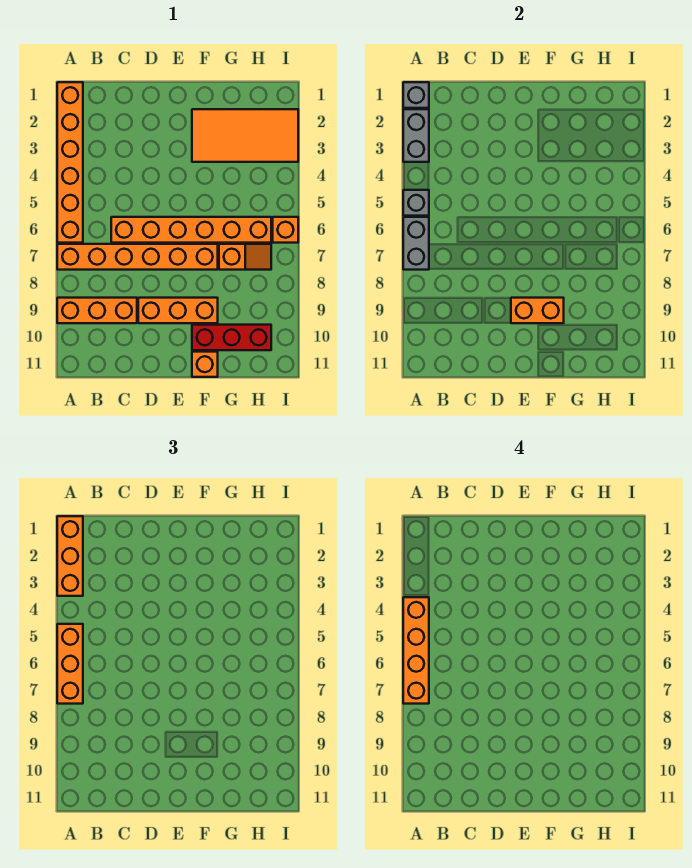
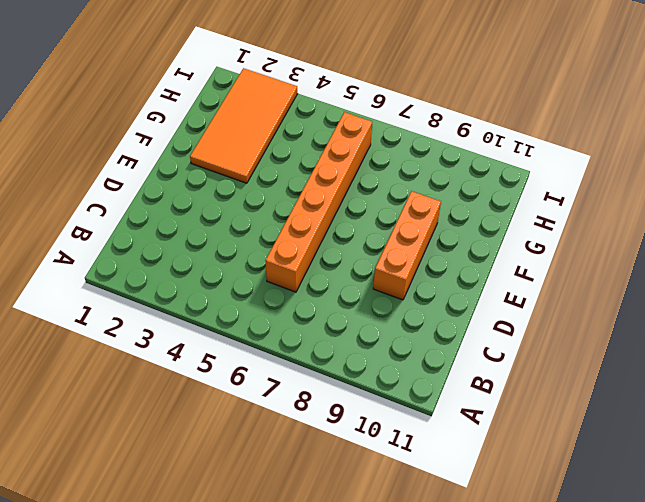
none -> orange brick A1:A6 level 1
none -> orange brick A7:F7 level 1
none -> orange brick A9:C9 level 1

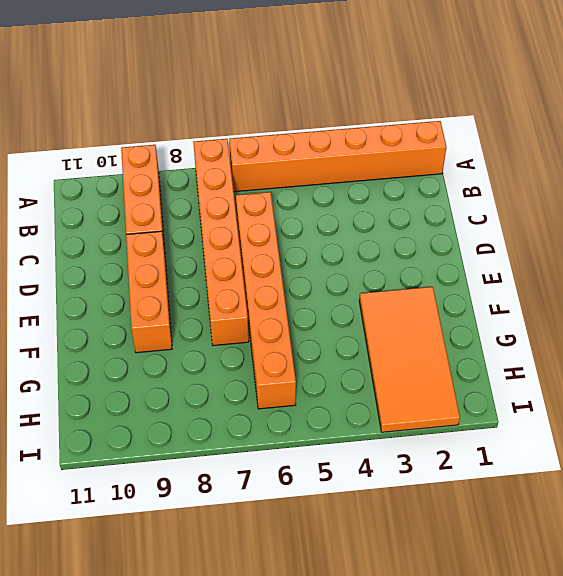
none -> red brick F10:H10 level 1
none -> orange brick F11 level 1
none -> orange slope G7:H7 level 1 top G

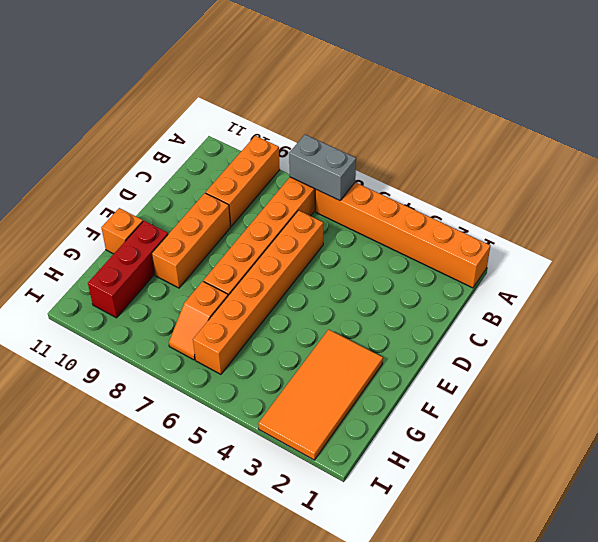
none -> orange brick I6 level 1
none -> grey brick A1 level 2
none -> grey brick A2:A3 level 2

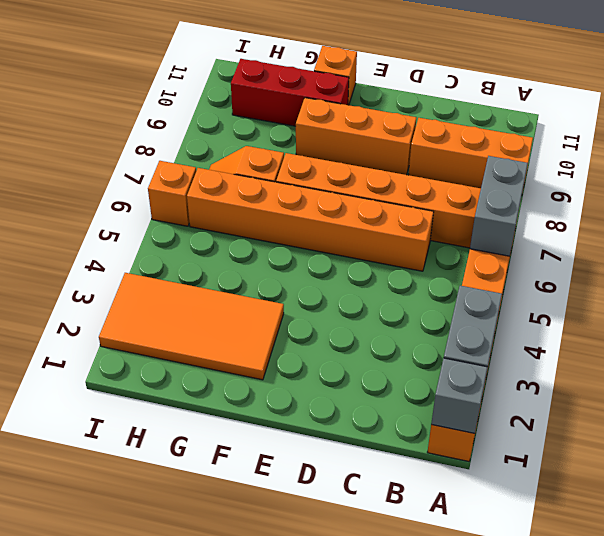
none -> grey brick A5 level 2
none -> orange brick E9:F9 level 2
none -> orange brick A1:A3 level 3

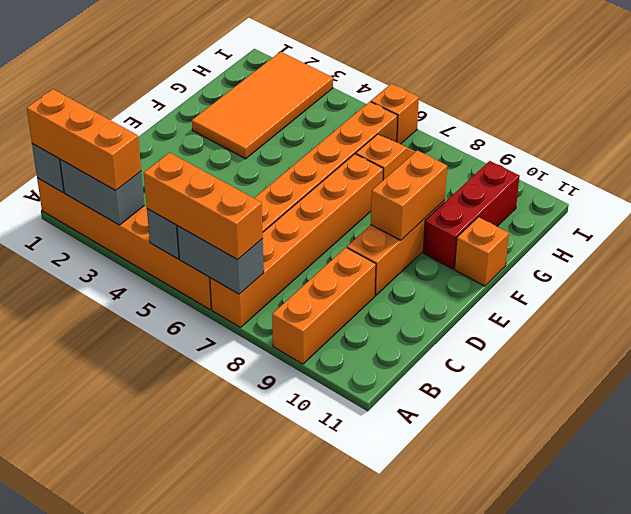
none -> orange brick A4:A7 level 4

